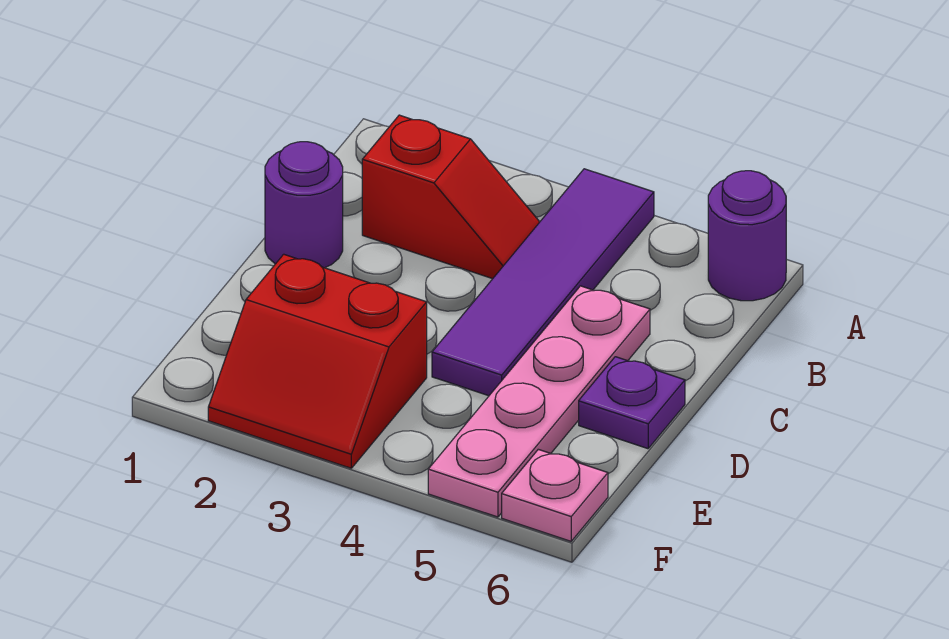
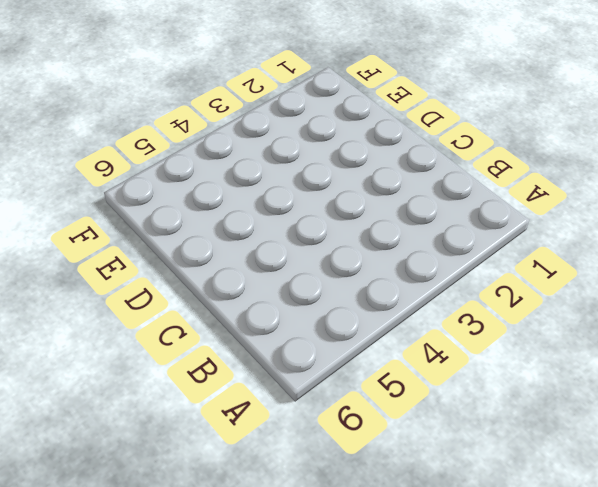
none -> purple tile A4:D4 level 1
none -> purple round brick A6 level 1

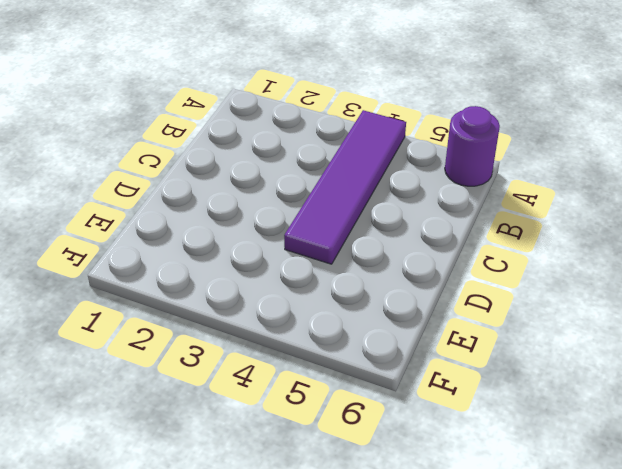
none -> red slope B2:B3 level 1 top 2
none -> purple round brick C1 level 1

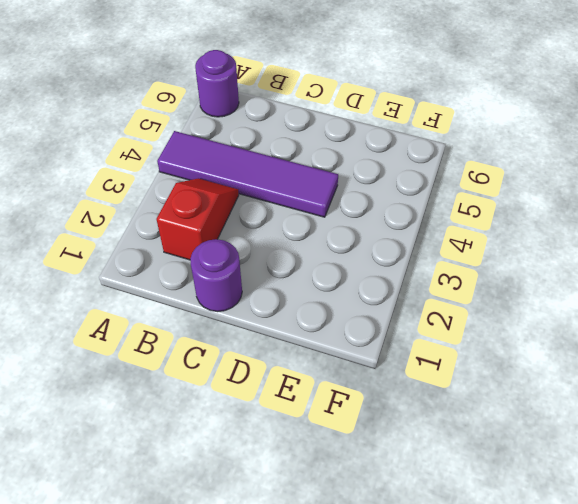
none -> pink plate C5:F5 level 1
none -> purple plate D6 level 1

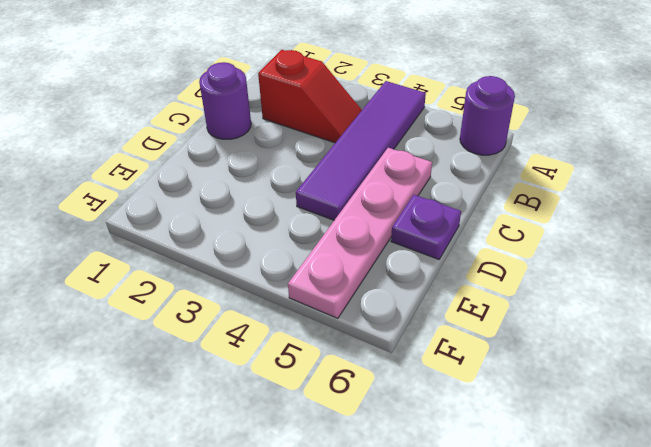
none -> red slope E2:F3 level 1 top E
none -> pink plate F6 level 1

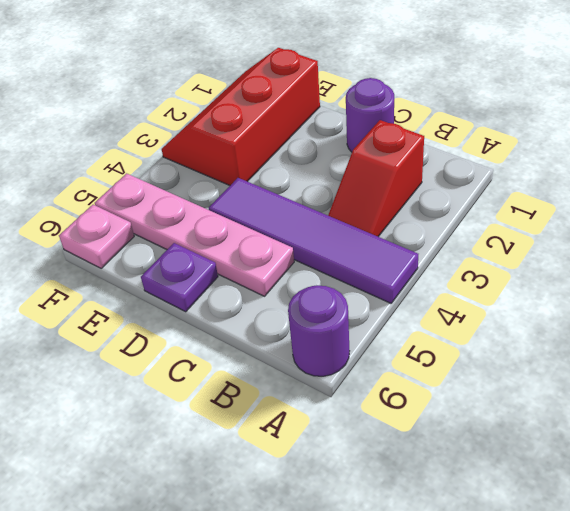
red slope E1:F3 level 1 top E -> red slope E2:F3 level 1 top E

